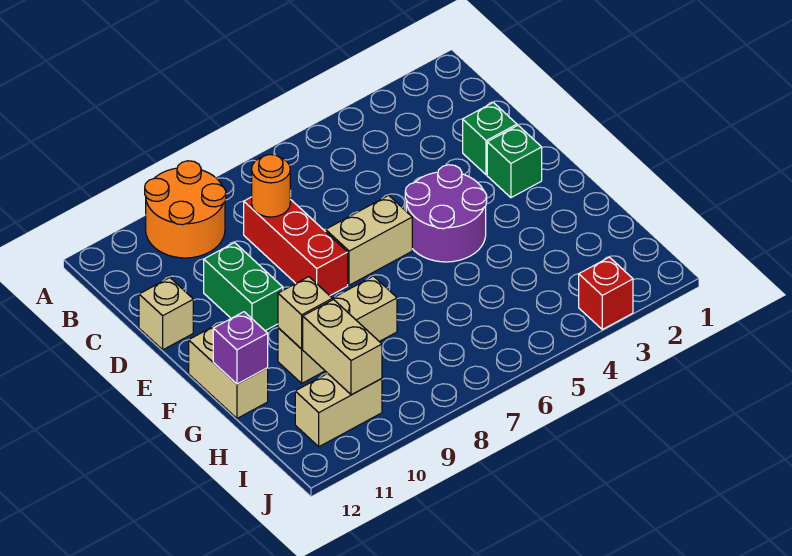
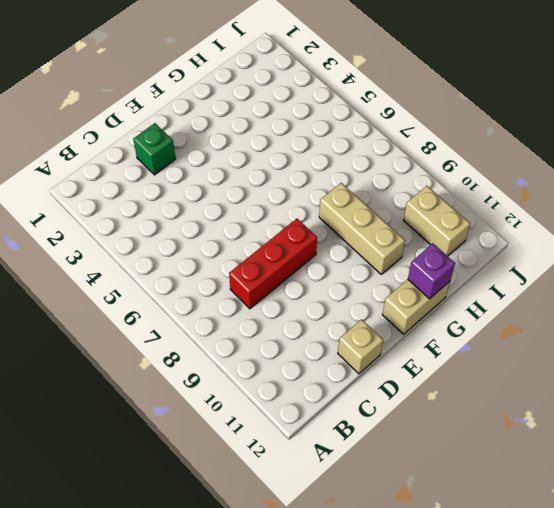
none -> orange round brick A9:B10 level 1
none -> green brick D10:E10 level 1
none -> green brick E2 level 1

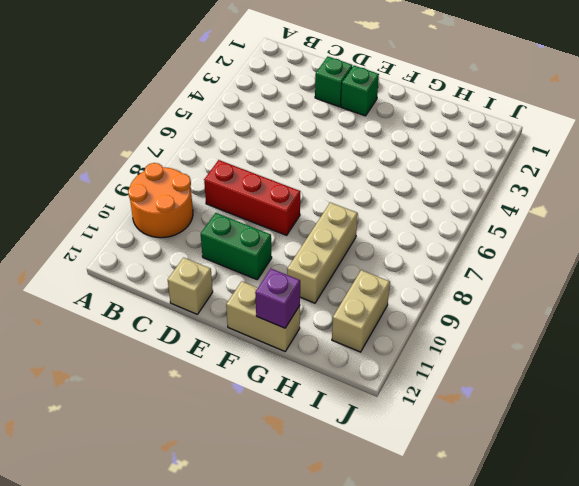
none -> purple round brick E4:F5 level 1
none -> tan brick E6:E7 level 1
none -> red brick J3 level 1

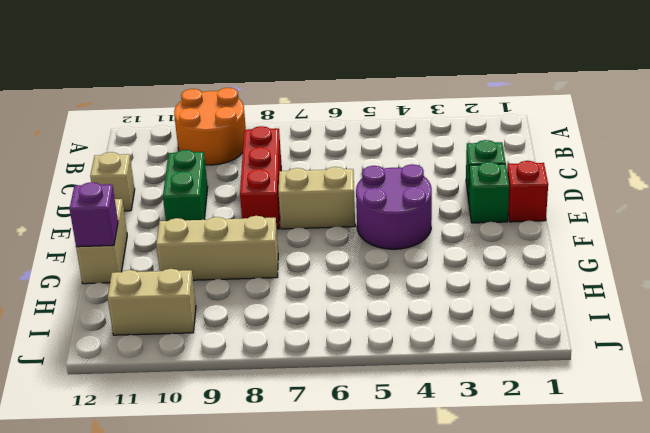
red brick E1 level 1 -> red brick J3 level 1
none -> orange round brick C8 level 2
none -> tan brick G10 level 2
none -> tan brick H10:I10 level 2

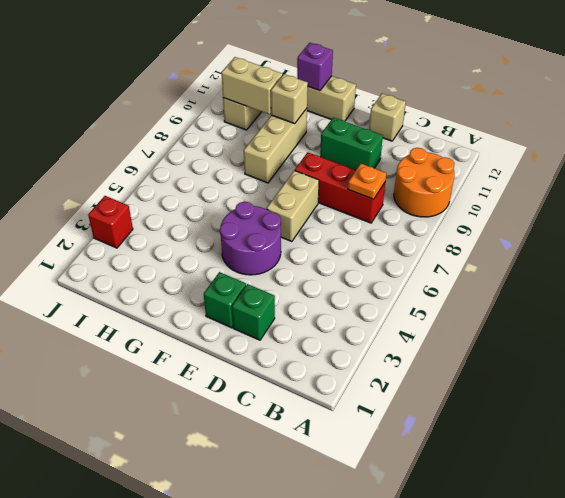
orange plate C8 level 2 -> orange round brick C8 level 2

